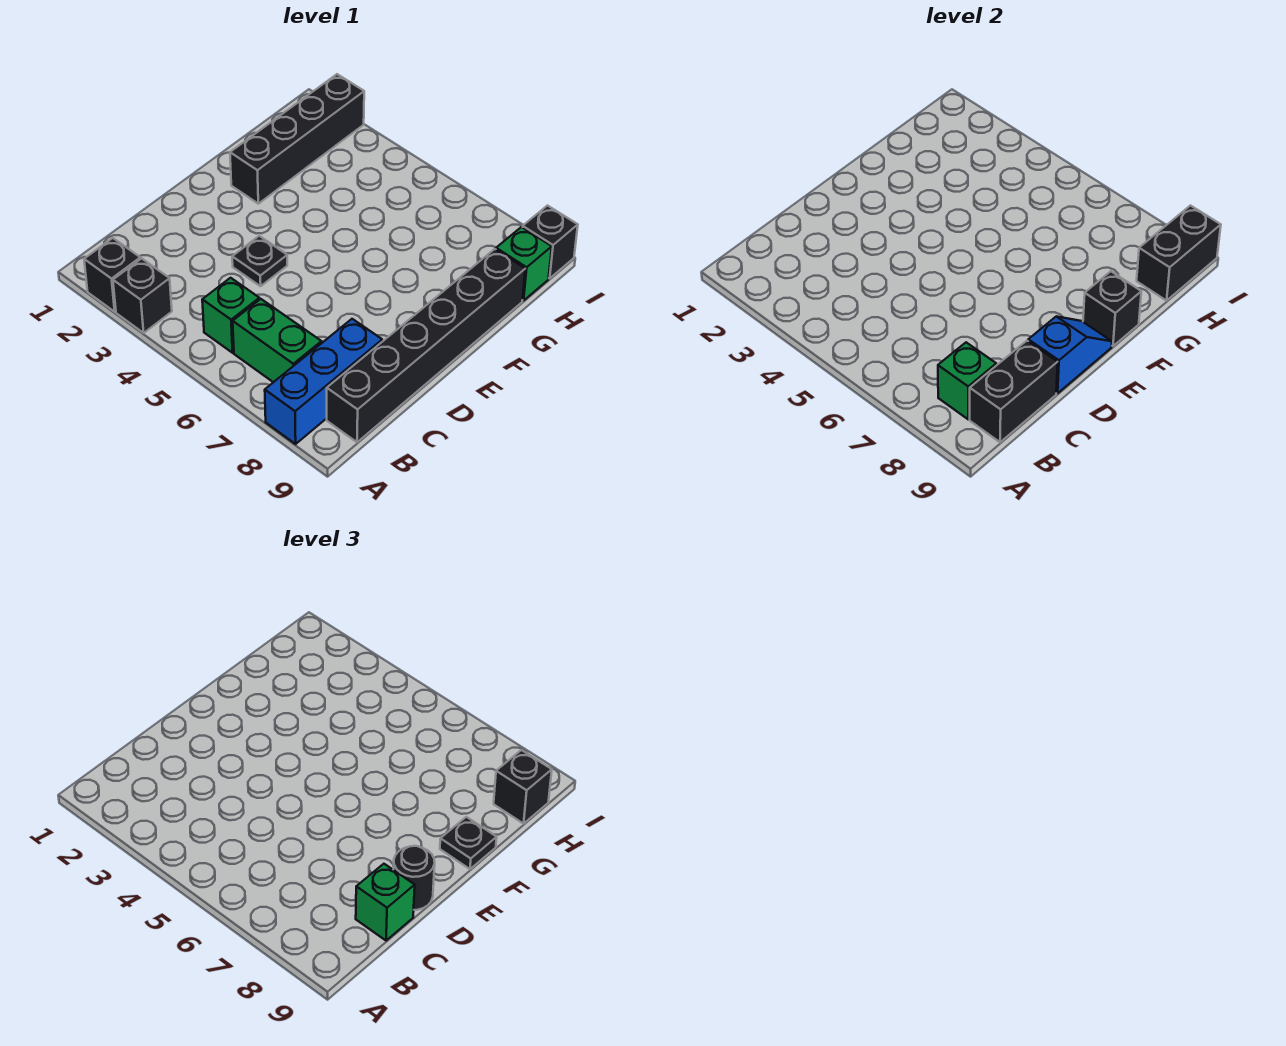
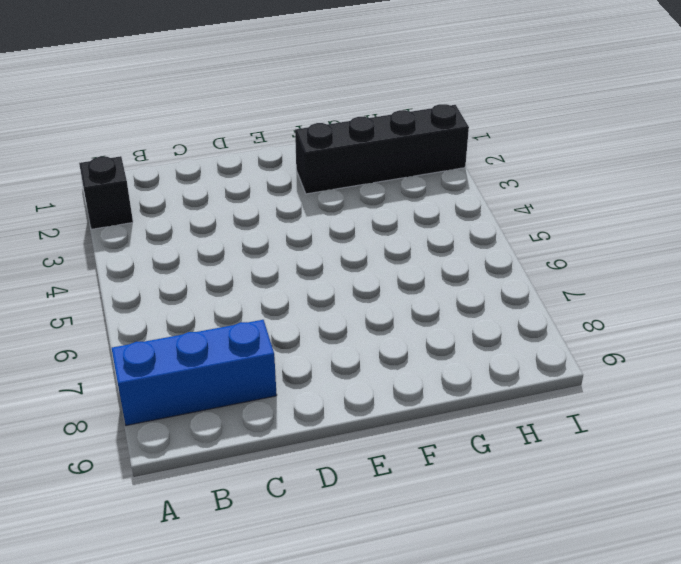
none -> black brick A3 level 1
none -> green brick B5 level 1
none -> green brick B6:B7 level 1

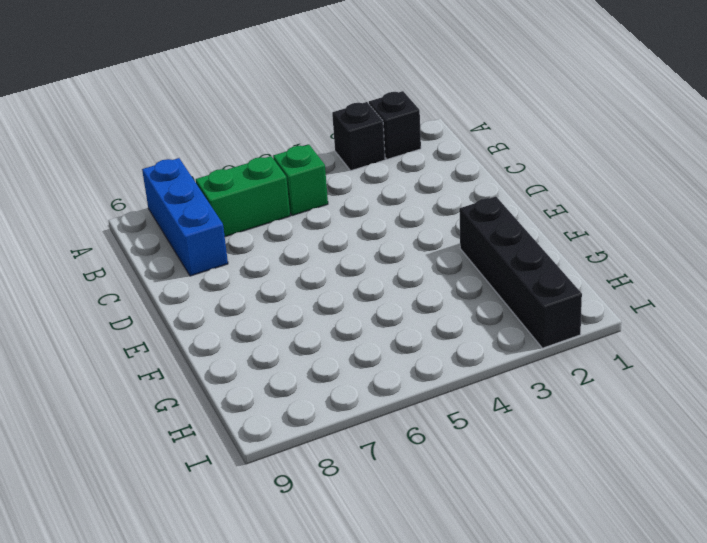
none -> black brick B9:G9 level 1
none -> black plate D4 level 1
none -> green brick H9 level 1

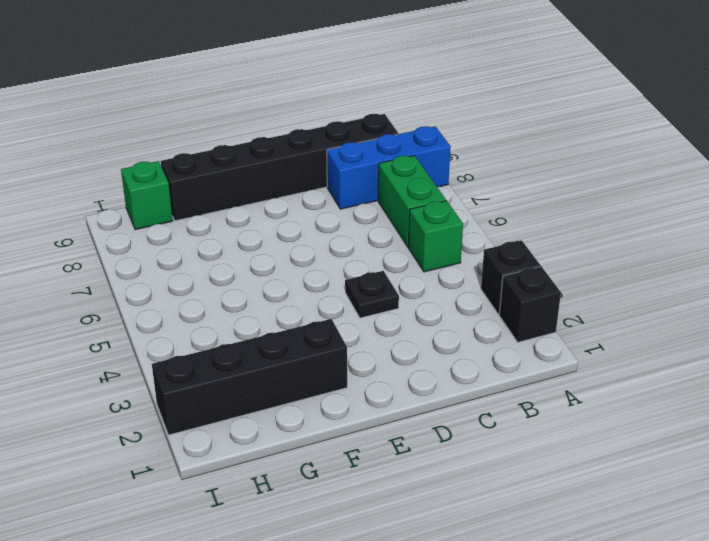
none -> black brick I9 level 1
none -> green brick B8 level 2
none -> black brick B9:C9 level 2

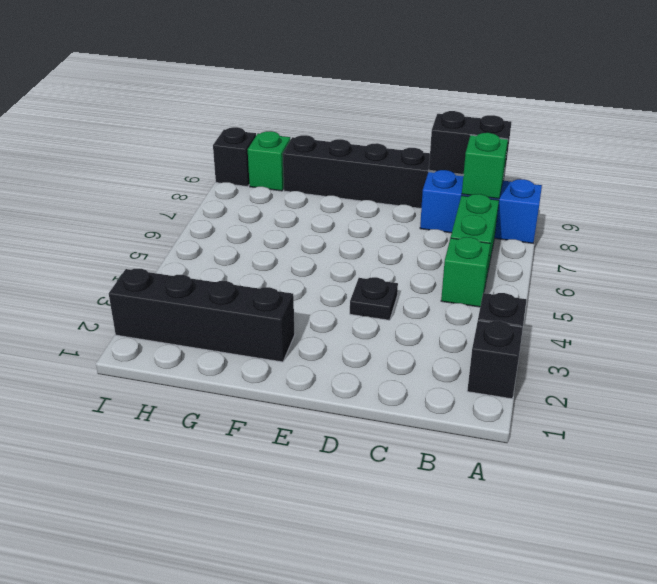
none -> blue slope D9:E9 level 2 top D
none -> black brick F9 level 2
none -> black brick H9:I9 level 2

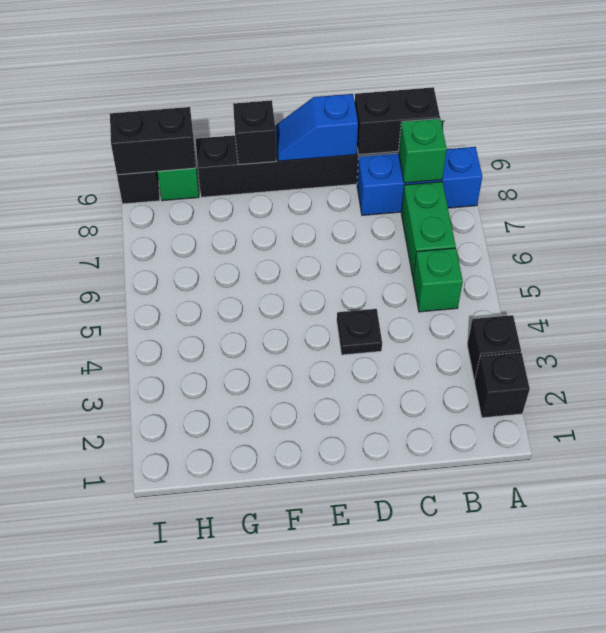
none -> black brick F2:I2 level 1
none -> green brick C9 level 3
none -> black round brick D9 level 3

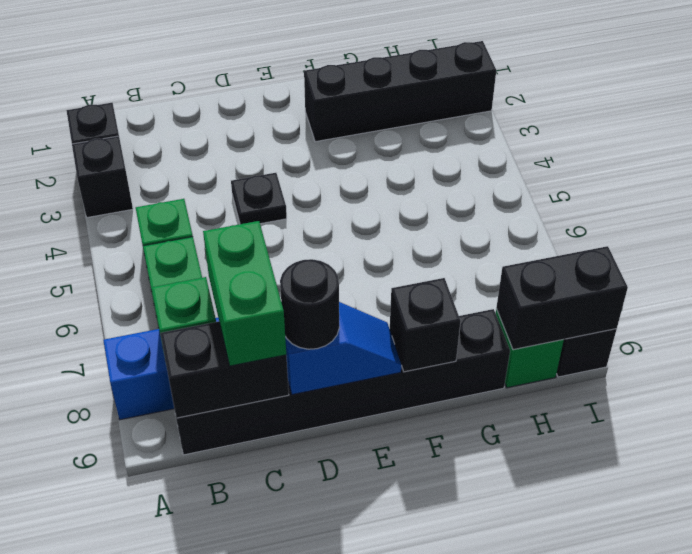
green brick C8:C9 level 3 -> green brick C9 level 3
none -> black plate F9 level 3
none -> black brick H9 level 3

